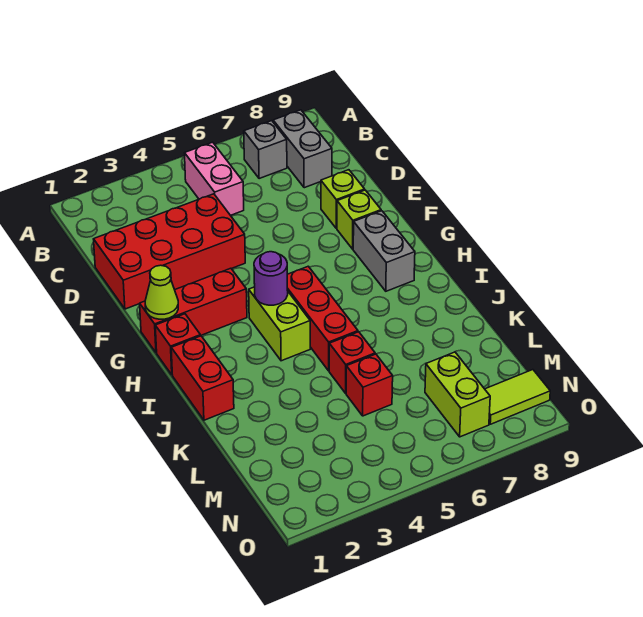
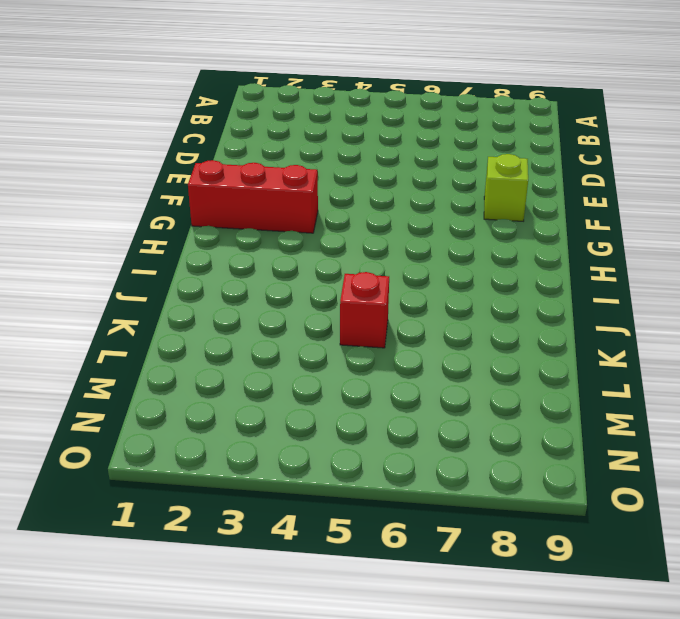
none -> pink brick B5:C5 level 1
none -> grey brick B7 level 1
none -> grey brick B8:C8 level 1

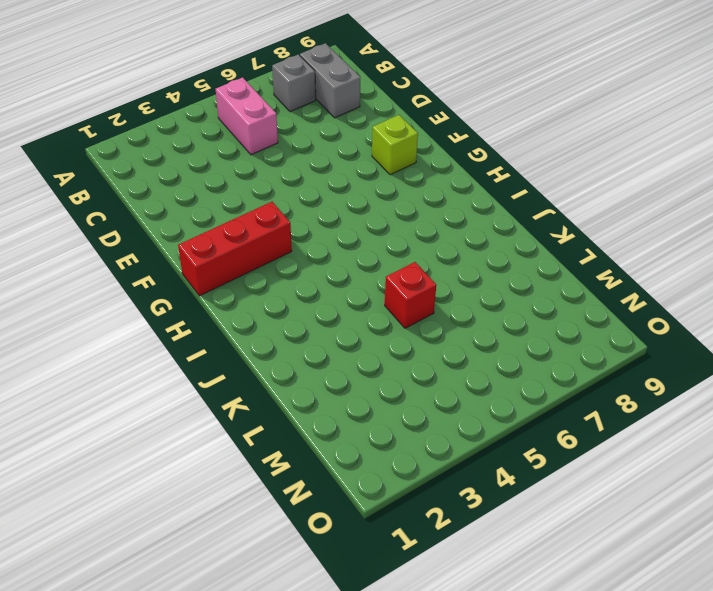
none -> red brick D1:E4 level 1
none -> lime brick E8 level 1
none -> grey brick G8:H8 level 1

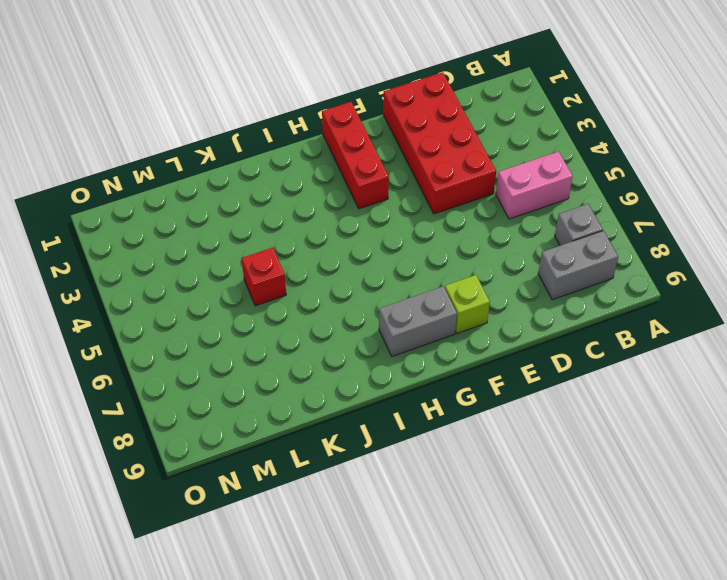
none -> lime brick E8 level 1
none -> red brick H1 level 1
none -> lime brick H4:I4 level 1

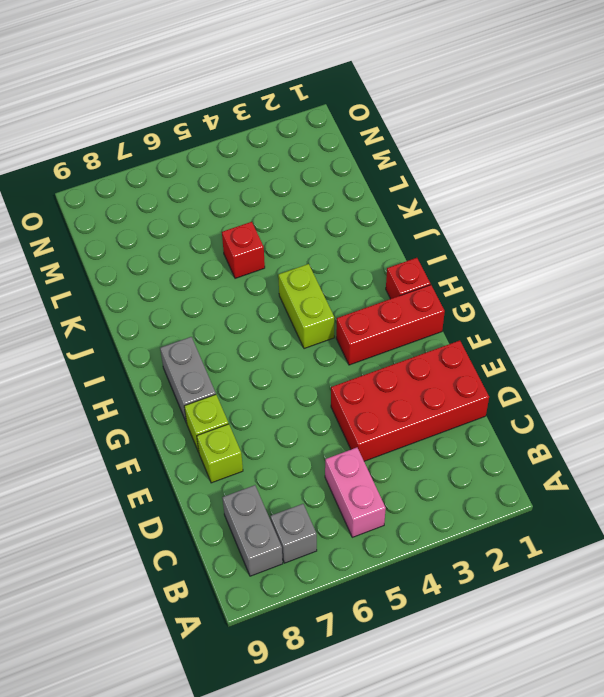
none -> red brick H5:J5 level 1
none -> red brick I1:J1 level 1
none -> red brick L5 level 1

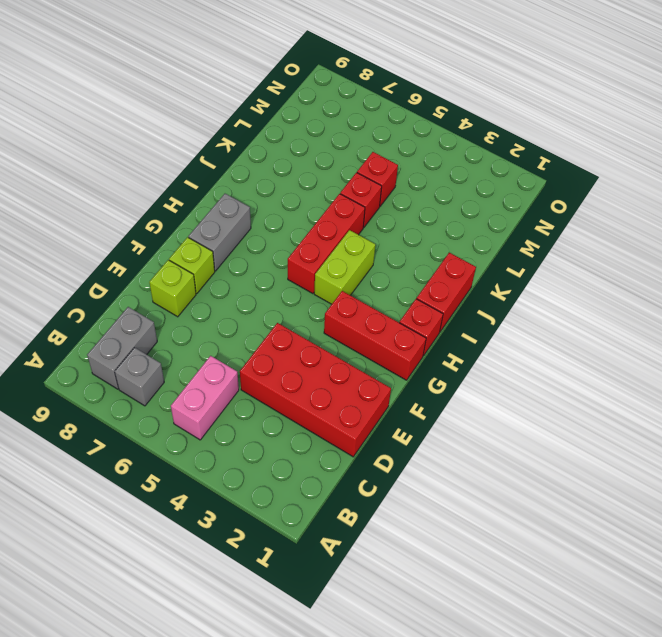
none -> lime brick M7:N7 level 1
none -> lime tile N8:N9 level 1
none -> lime cone G1 level 2

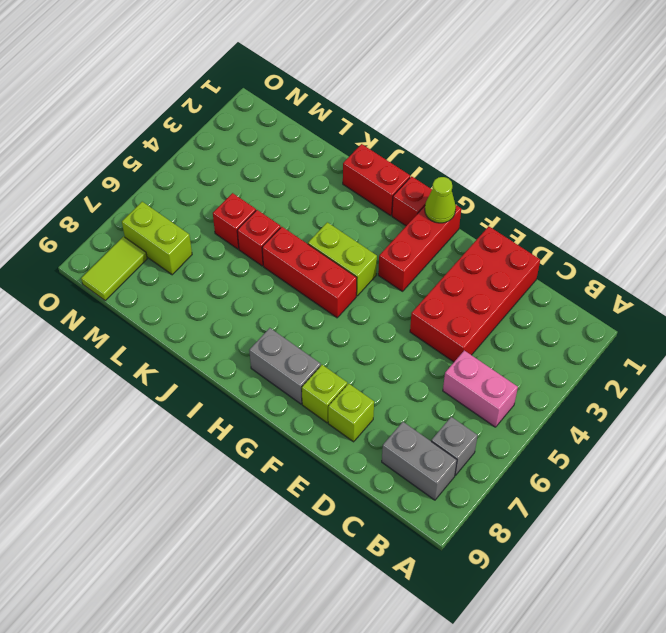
none -> purple round brick H4 level 2

